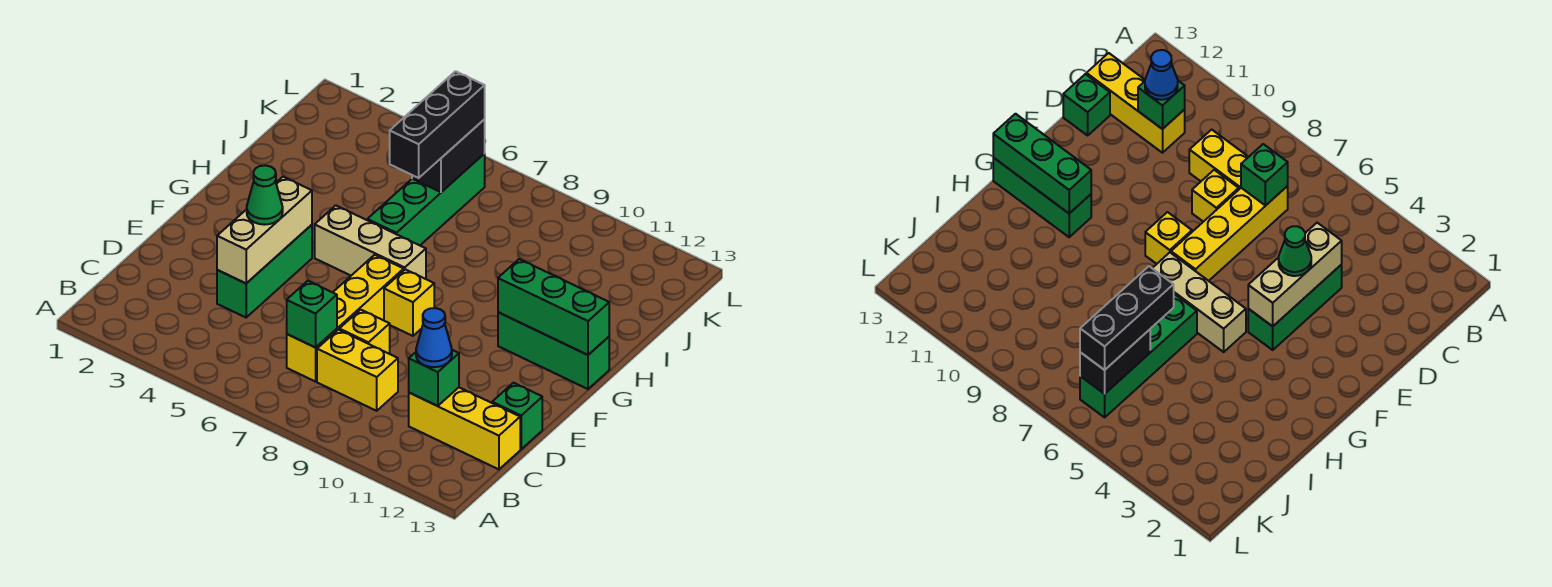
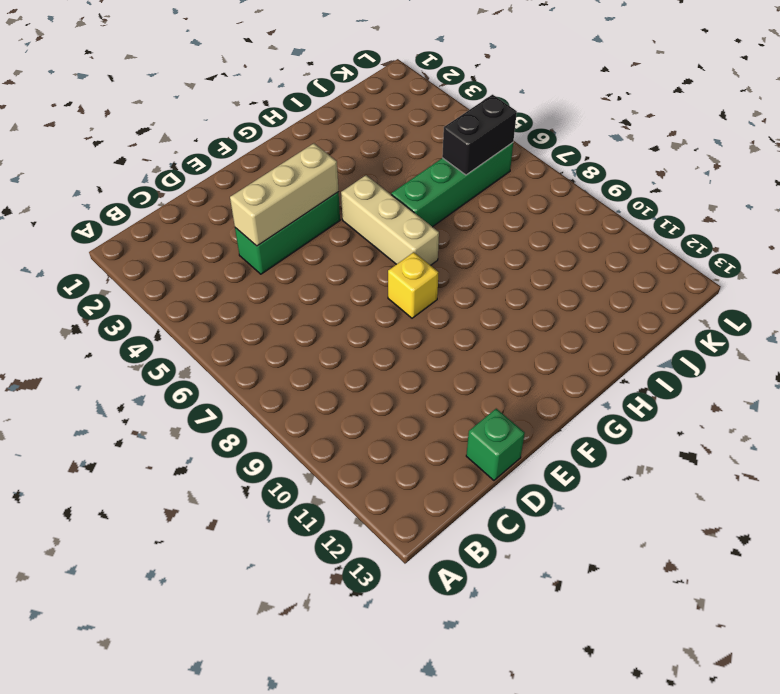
none -> yellow brick C7:F7 level 1
none -> yellow brick C8:C9 level 1
none -> yellow brick C11:C13 level 1

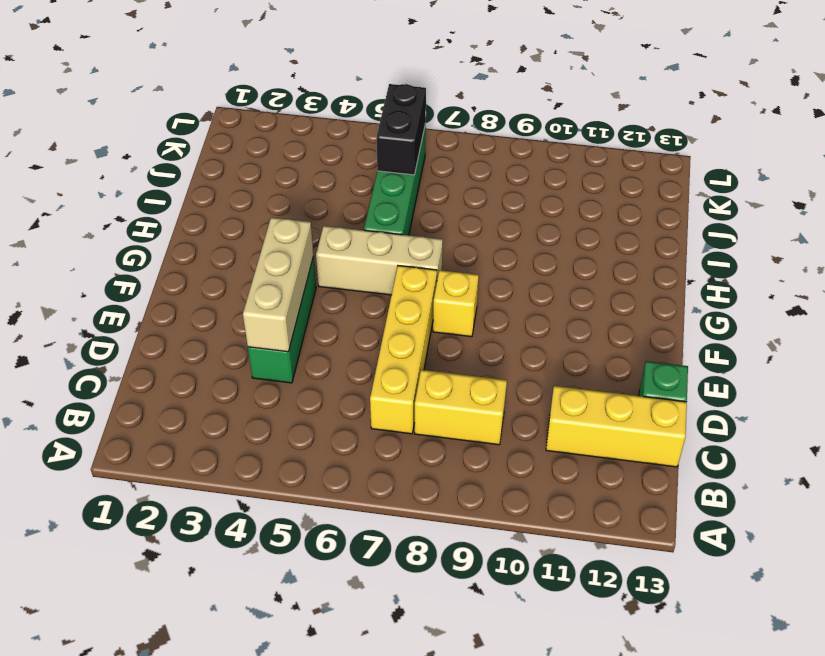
none -> yellow brick D8 level 1
none -> green brick G11:G13 level 1
none -> green brick C7 level 2

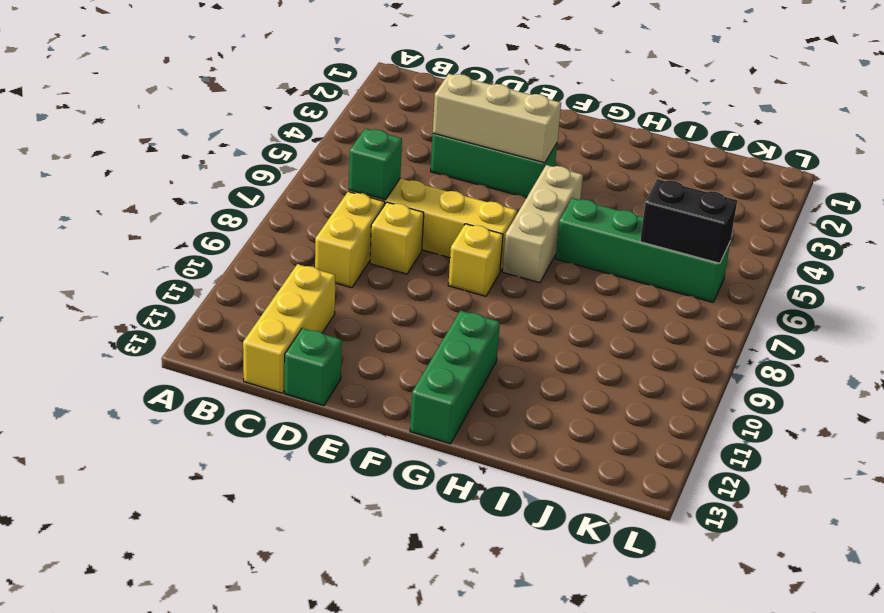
none -> green brick C11 level 2
none -> green brick G11:G13 level 2
none -> blue cone C11 level 3

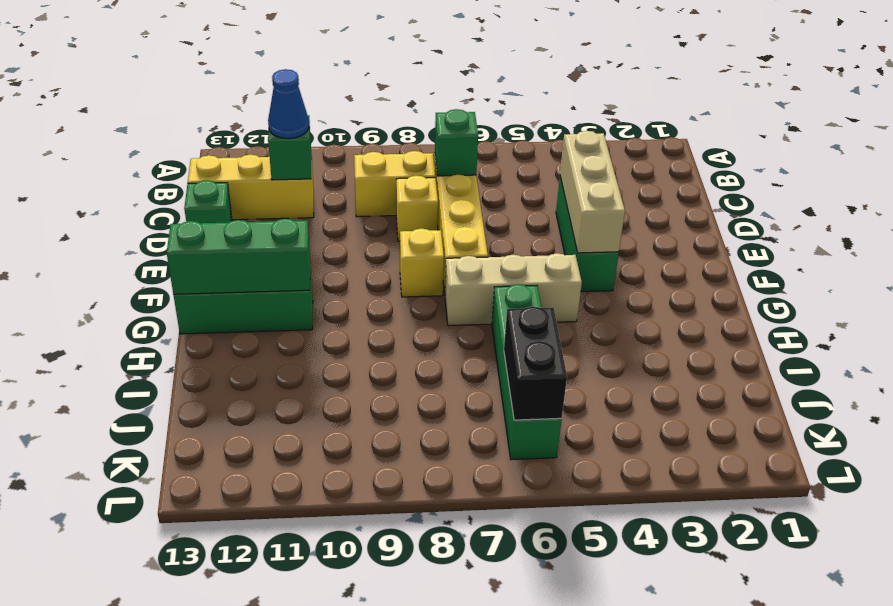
none -> green cone E4 level 3
none -> black brick I6:K6 level 3

